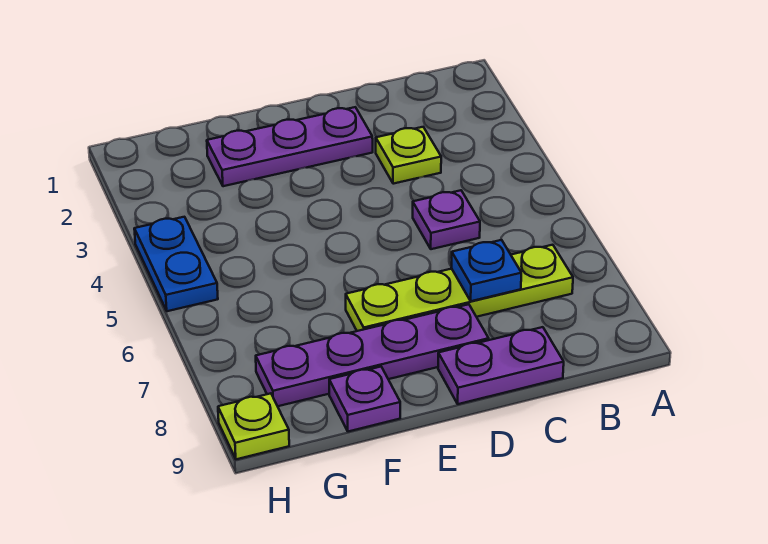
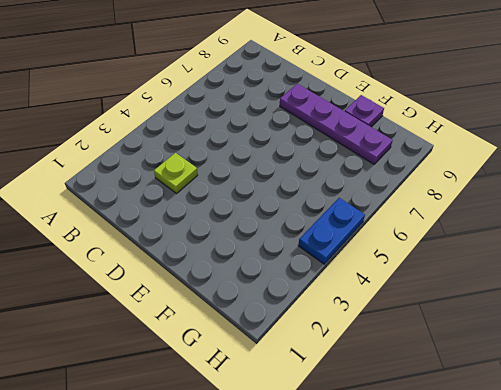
none -> lime plate B7:E7 level 1
none -> purple plate C5 level 1

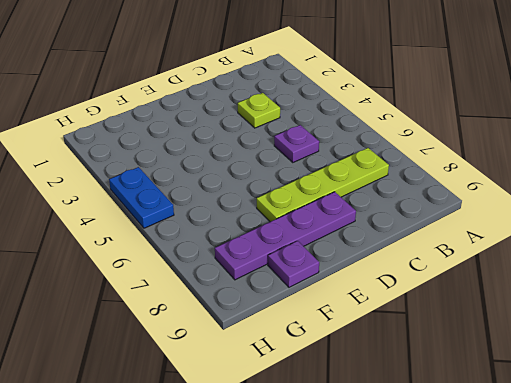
none -> purple plate C9:D9 level 1
none -> purple plate D2:F2 level 1

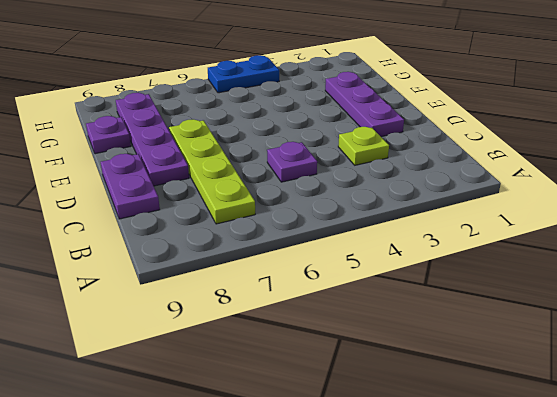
none -> lime plate H9 level 1
none -> blue plate C7 level 2

